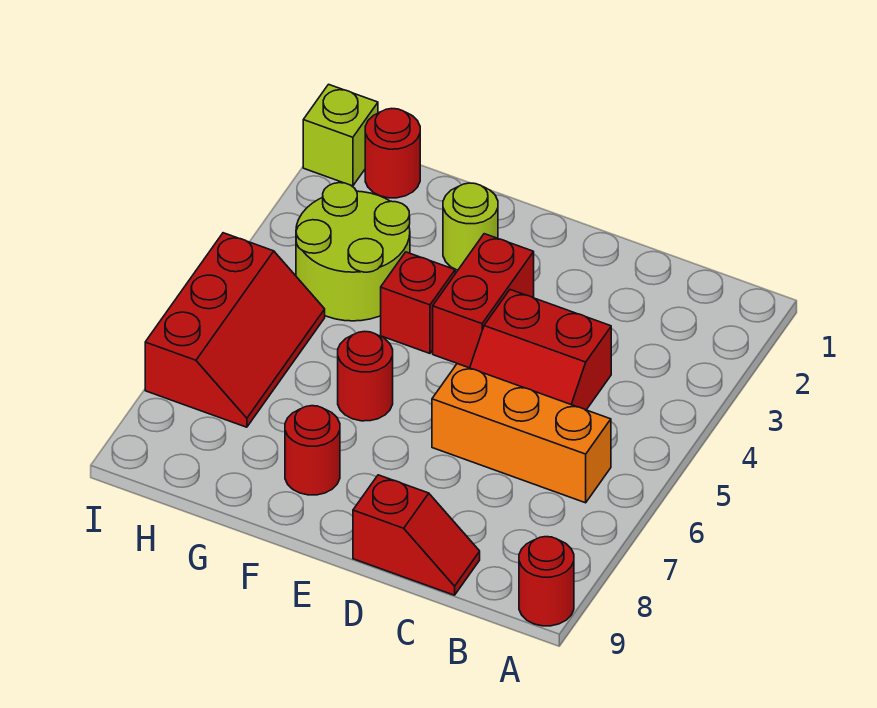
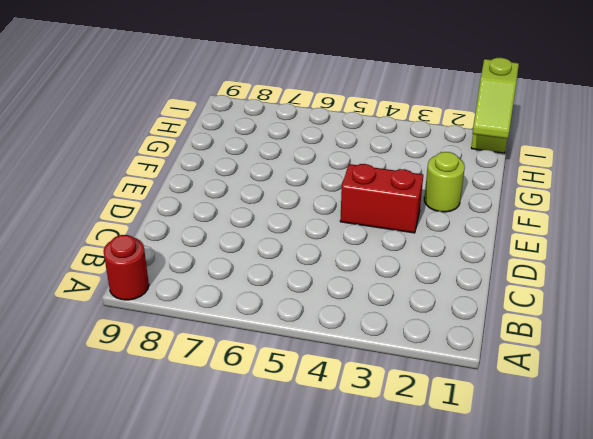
lime slope H1:I1 level 2 top I -> none
none -> orange brick B6:D6 level 1
none -> red slope C4:D5 level 1 top 4
none -> red slope C9:D9 level 1 top D

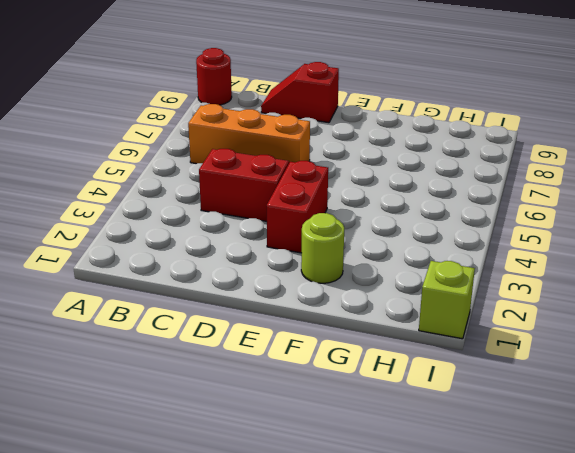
none -> red brick F4 level 1
none -> red round brick F6 level 1
none -> red round brick F8 level 1

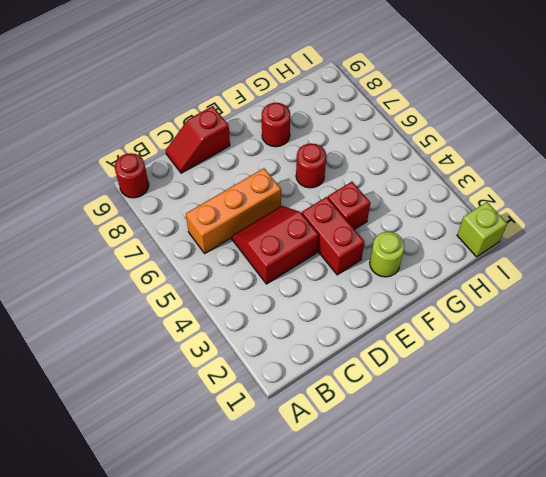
none -> lime round brick G3:H4 level 1
none -> red round brick H1 level 1
none -> red slope H5:I7 level 1 top I

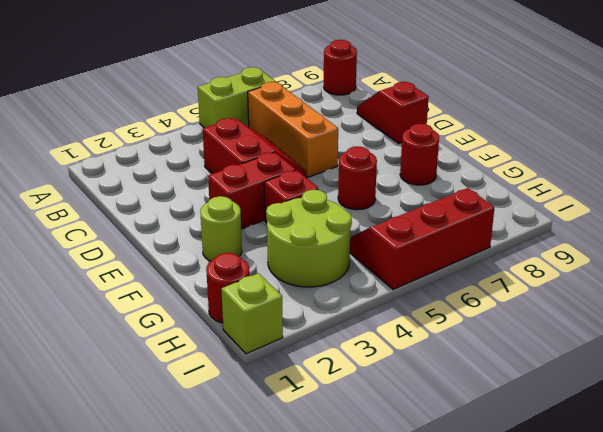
lime brick A5:A6 level 1 -> none

